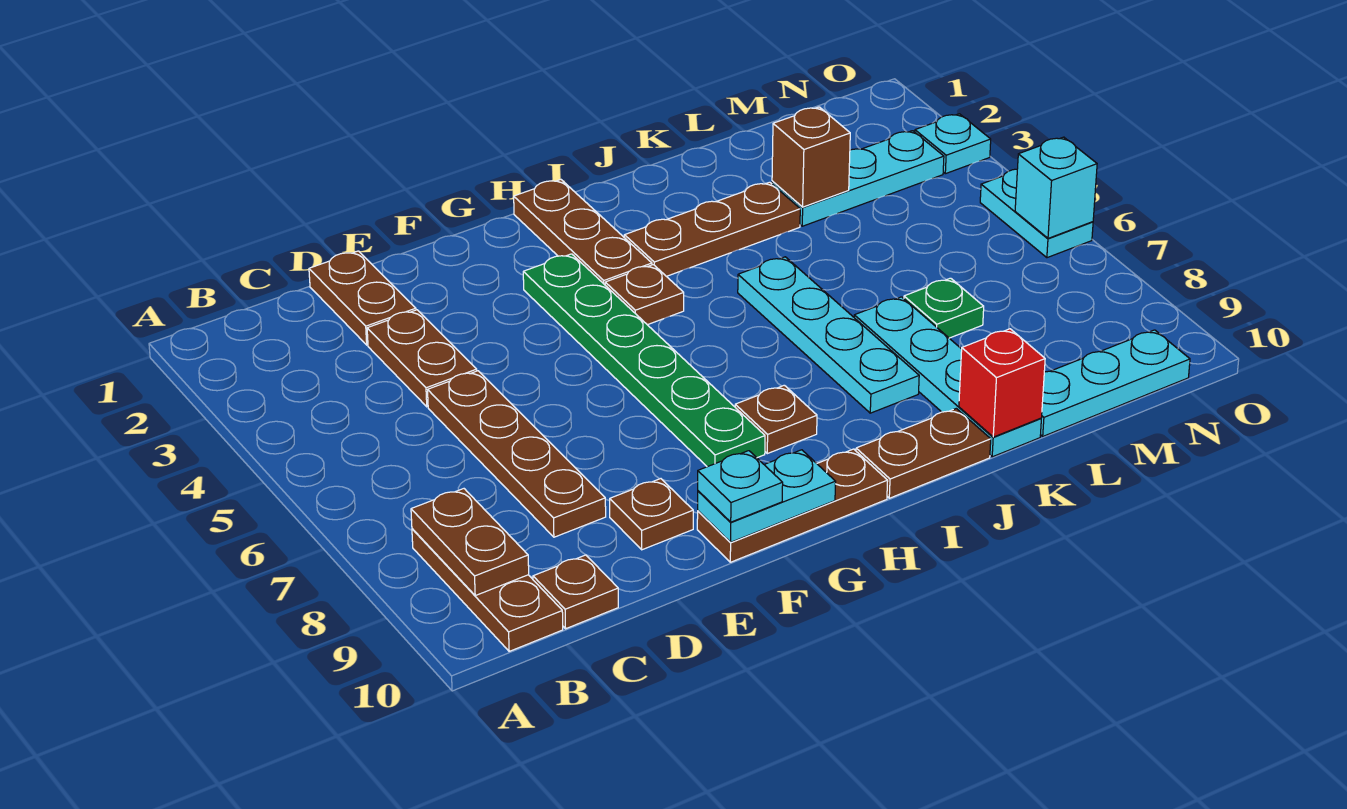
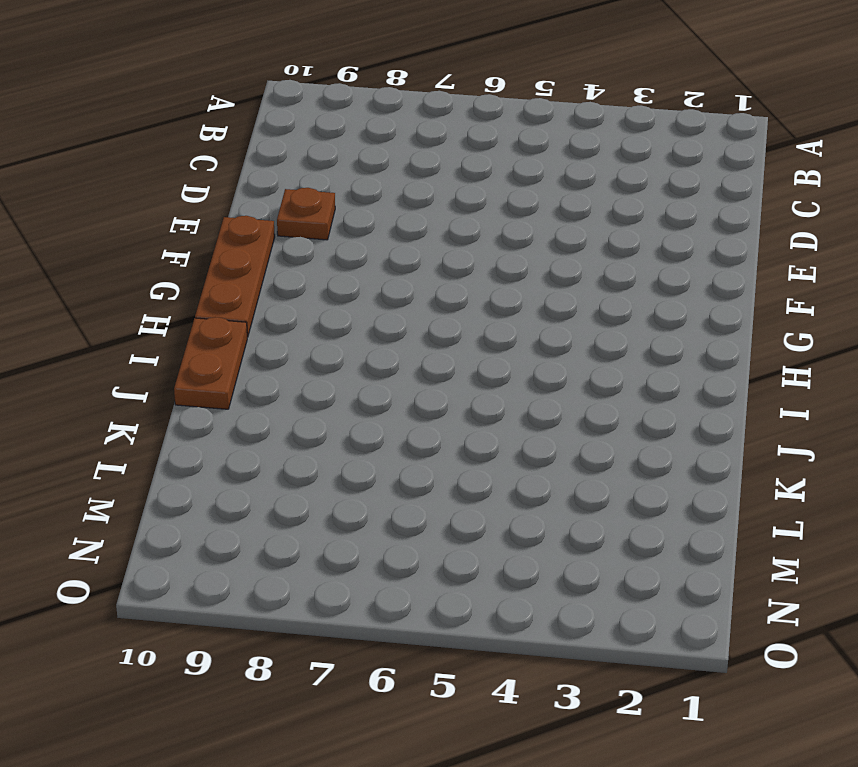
none -> brown plate B8:B10 level 1
none -> brown plate C10 level 1
none -> brown plate D1:D2 level 1

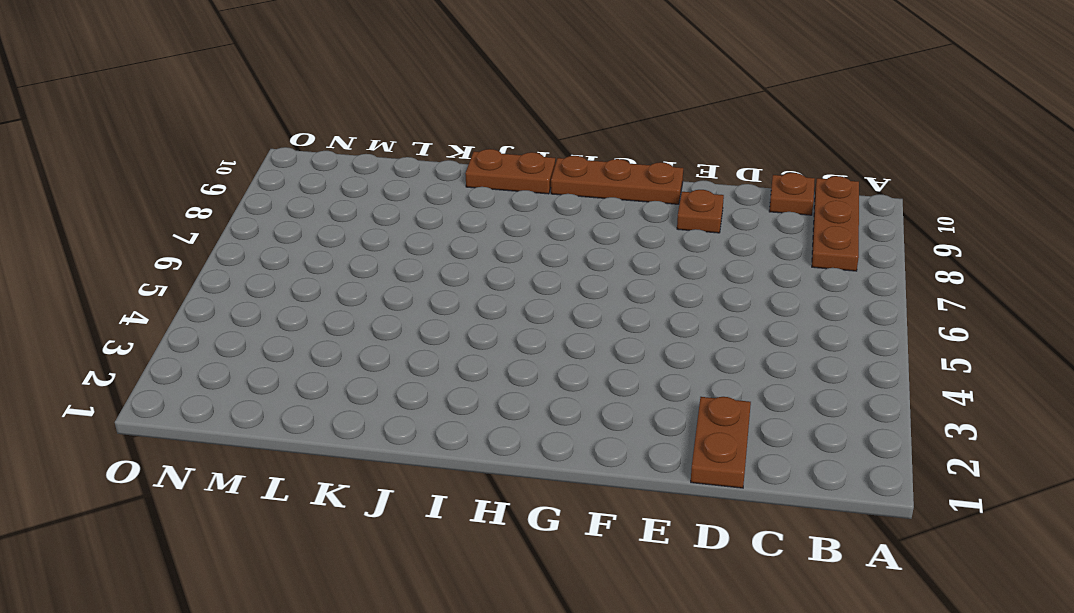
none -> brown plate D3:D4 level 1
none -> brown plate D5:D8 level 1
none -> green plate G3:G8 level 1

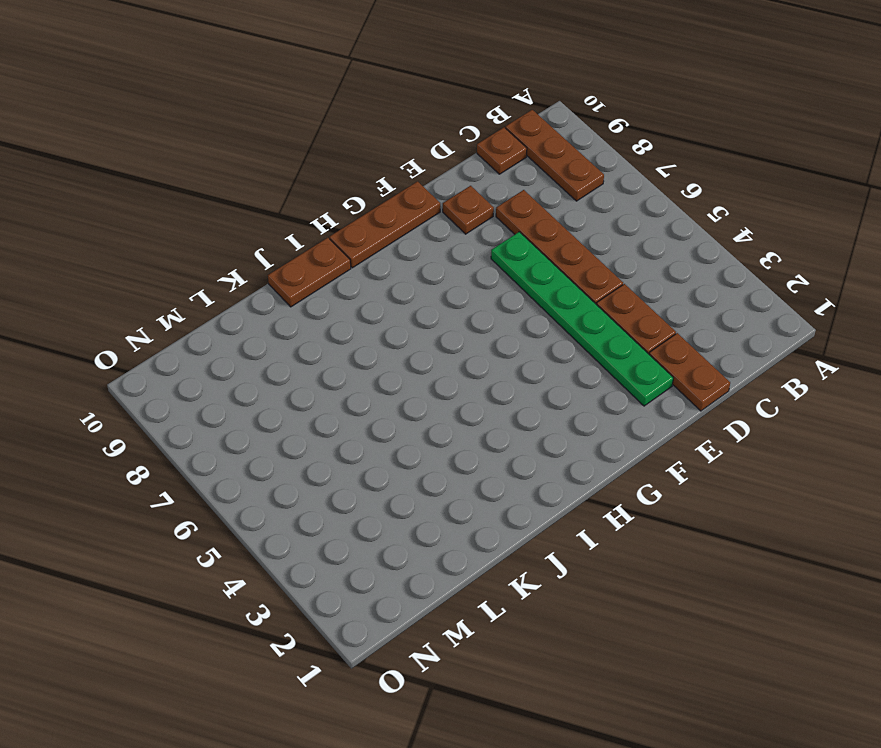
green plate E2:E7 level 1 -> green plate G3:G8 level 1
none -> brown plate H1:H3 level 1
none -> brown plate H4 level 1
none -> brown plate H8 level 1

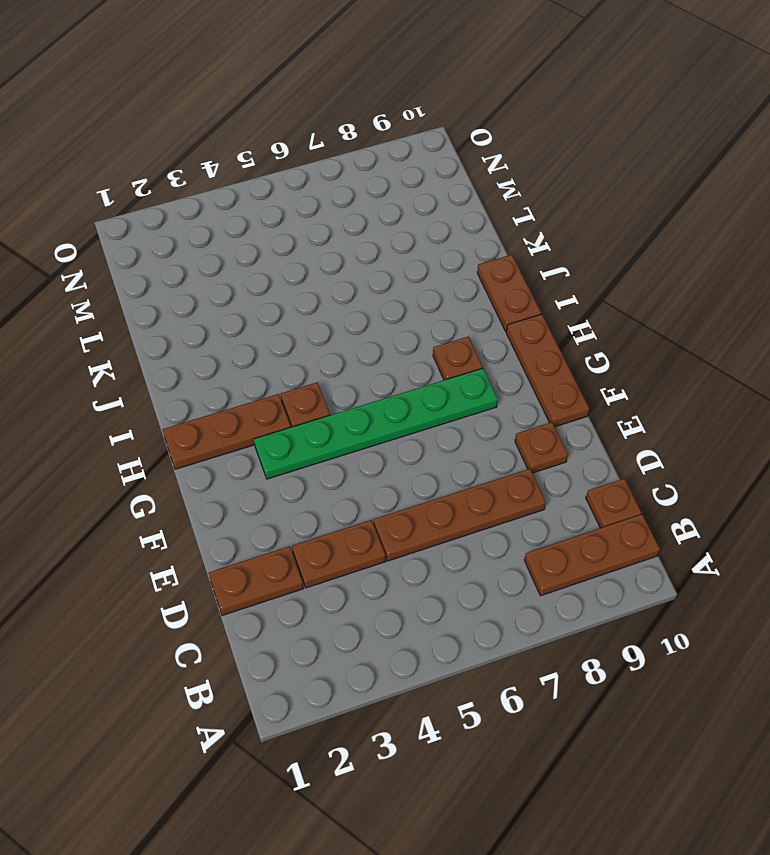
none -> brown plate I3:K3 level 1
none -> cyan plate J5:J8 level 1
none -> cyan plate K7:K10 level 1

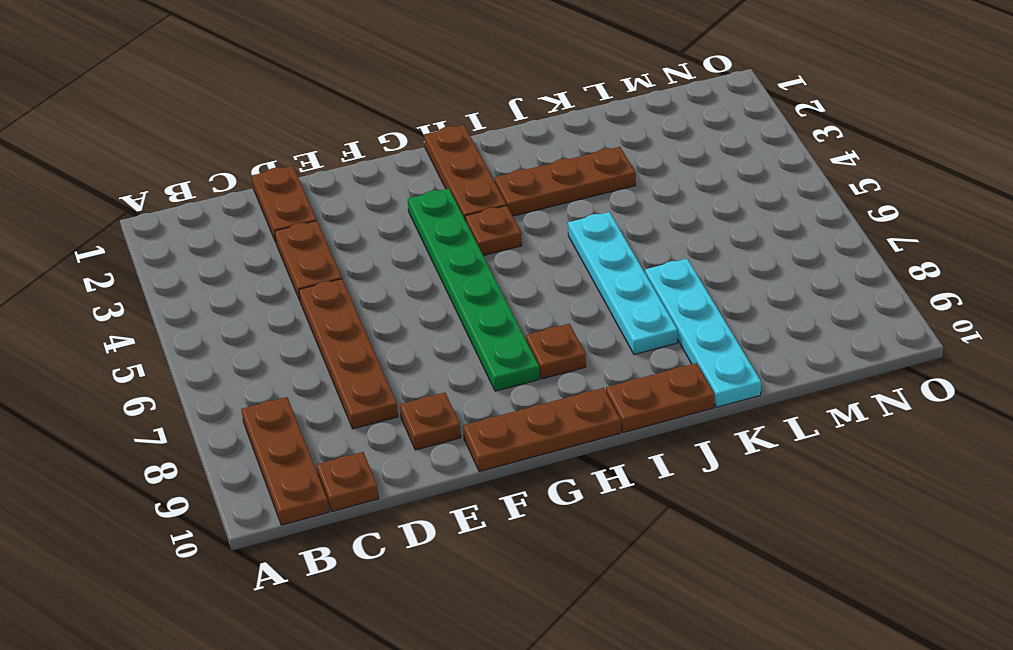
none -> cyan plate L3:N3 level 1
none -> green plate L7 level 1
none -> cyan plate L10:N10 level 1

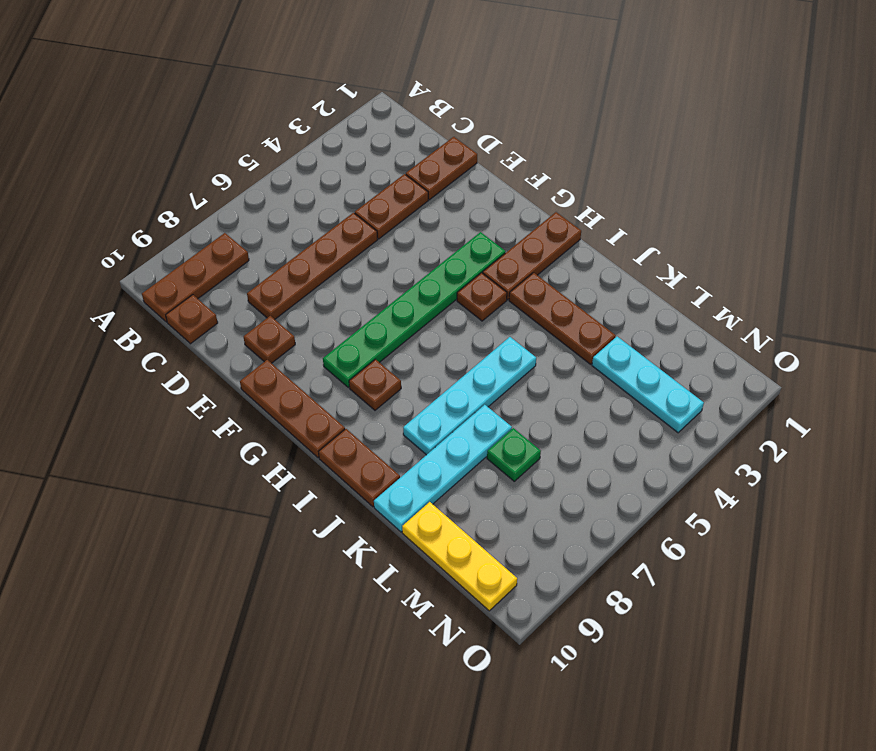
yellow plate L10:N10 level 1 -> cyan plate L10:N10 level 1
none -> cyan plate O3 level 1
none -> cyan plate O5:O6 level 1
none -> brown plate B8:B9 level 2

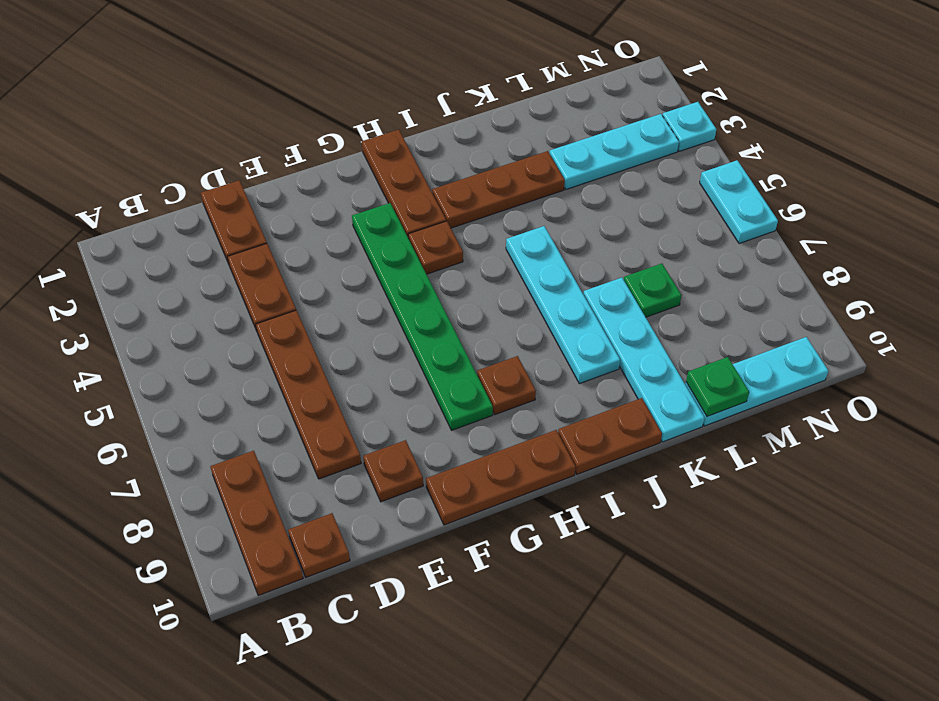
green plate L10 level 2 -> none
none -> brown plate B8:B9 level 2
none -> cyan plate F10:G10 level 2
none -> red brick K10 level 2

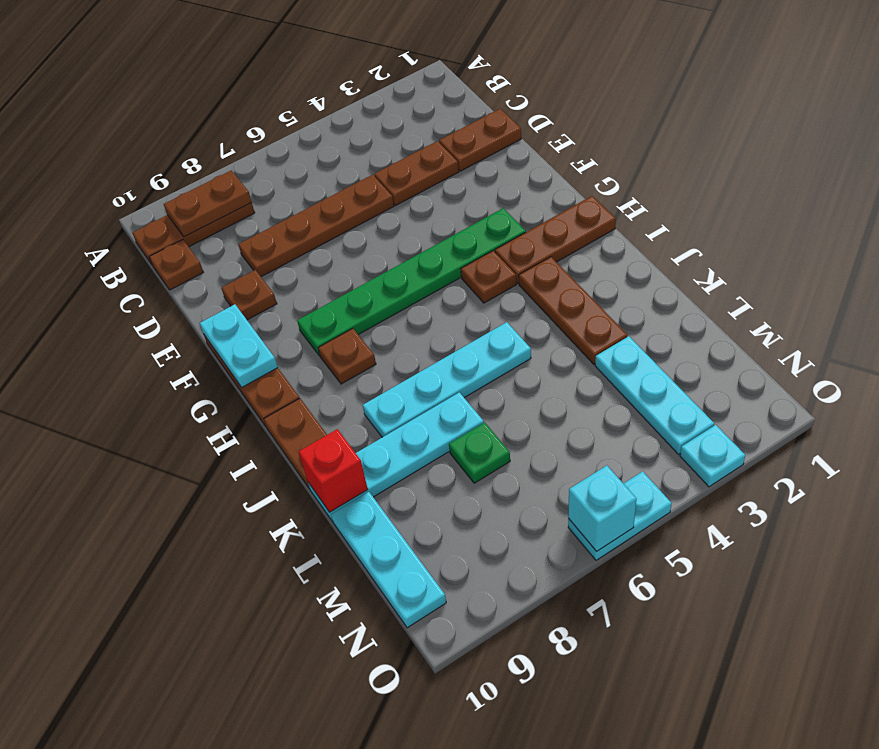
none -> brown brick L3 level 2
none -> cyan plate F10 level 3

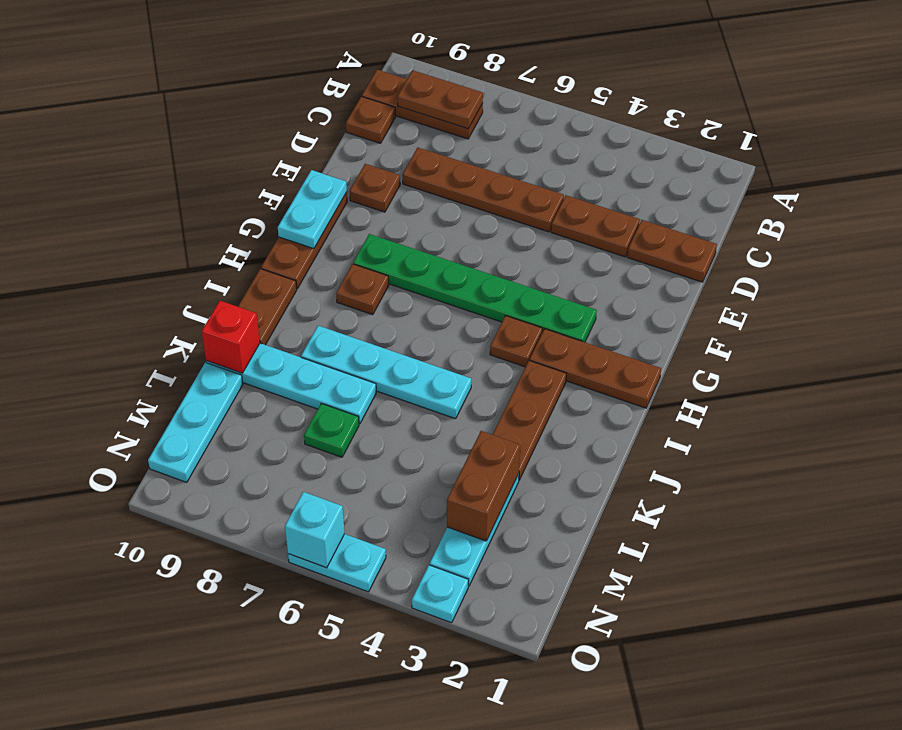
brown brick L3:M3 level 2 -> brown brick L3 level 2
none -> cyan plate F10 level 3

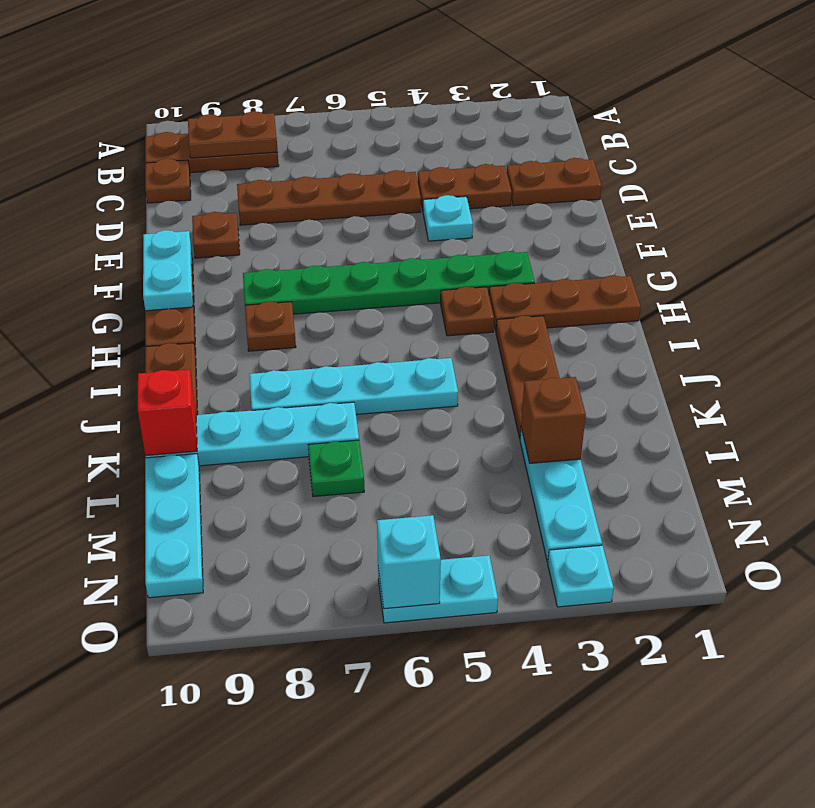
cyan plate E4 level 1 -> cyan plate F10 level 3

